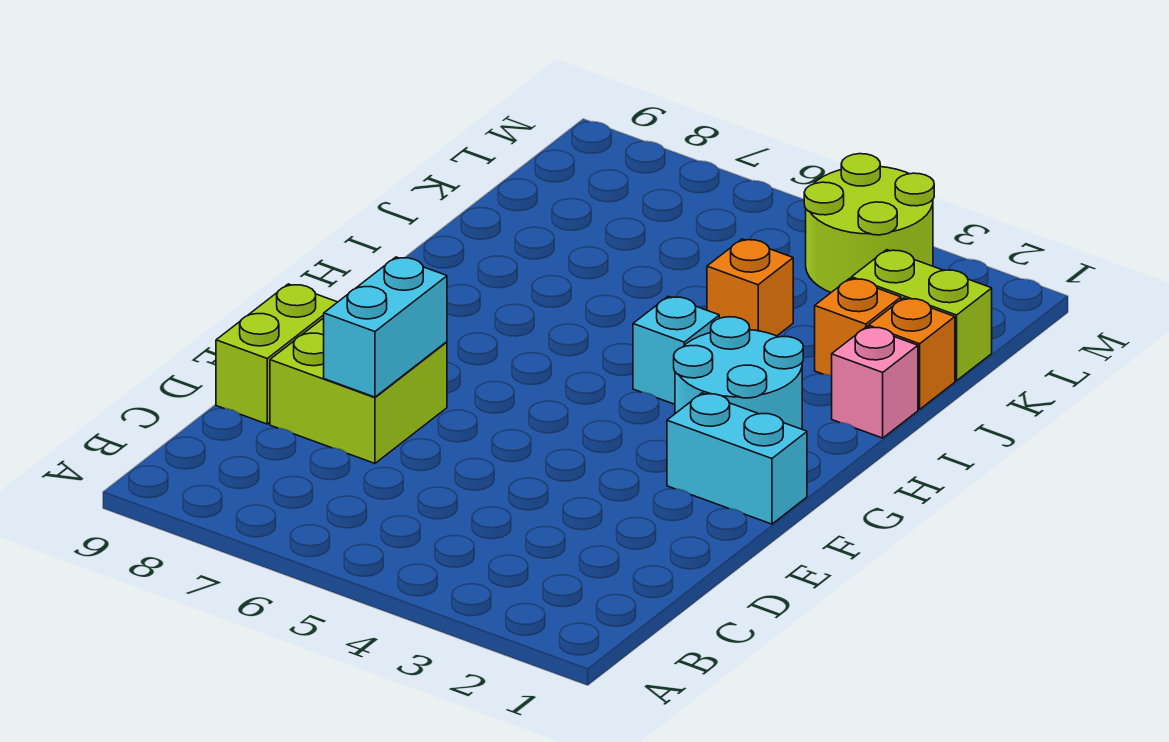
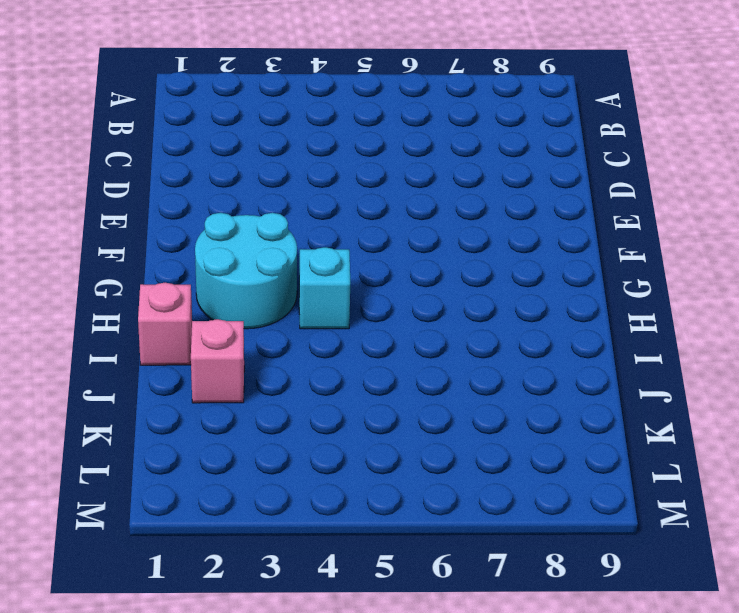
pink brick J2 level 1 -> orange brick J2 level 1
none -> lime brick D7:E8 level 1
none -> lime brick D9:E9 level 1
none -> cyan brick F1:F2 level 1

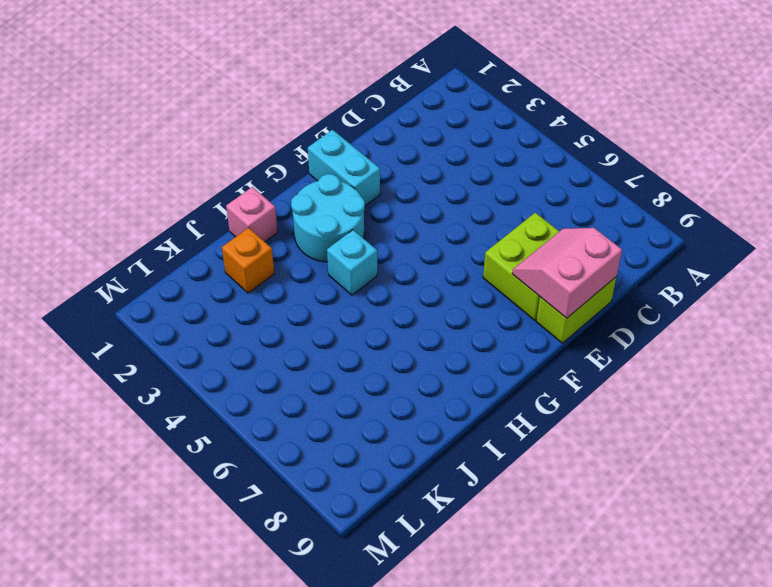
pink slope D8:E9 level 2 top 9 -> none
none -> orange brick J1 level 1
none -> orange brick J4 level 1
none -> lime brick K1:K2 level 1

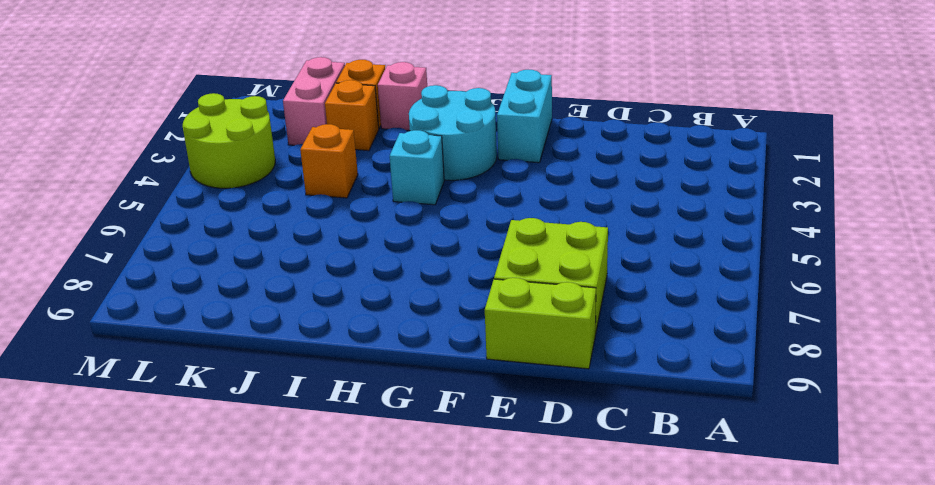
pink brick K1:K2 level 1 -> lime brick K1:K2 level 1
none -> cyan brick D7:E7 level 2

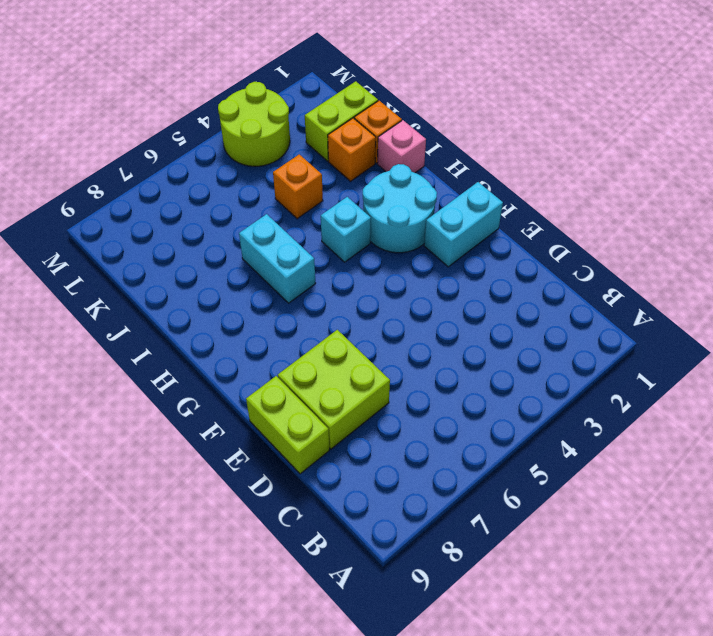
cyan brick H6:I6 level 1 -> cyan brick D7:E7 level 2

